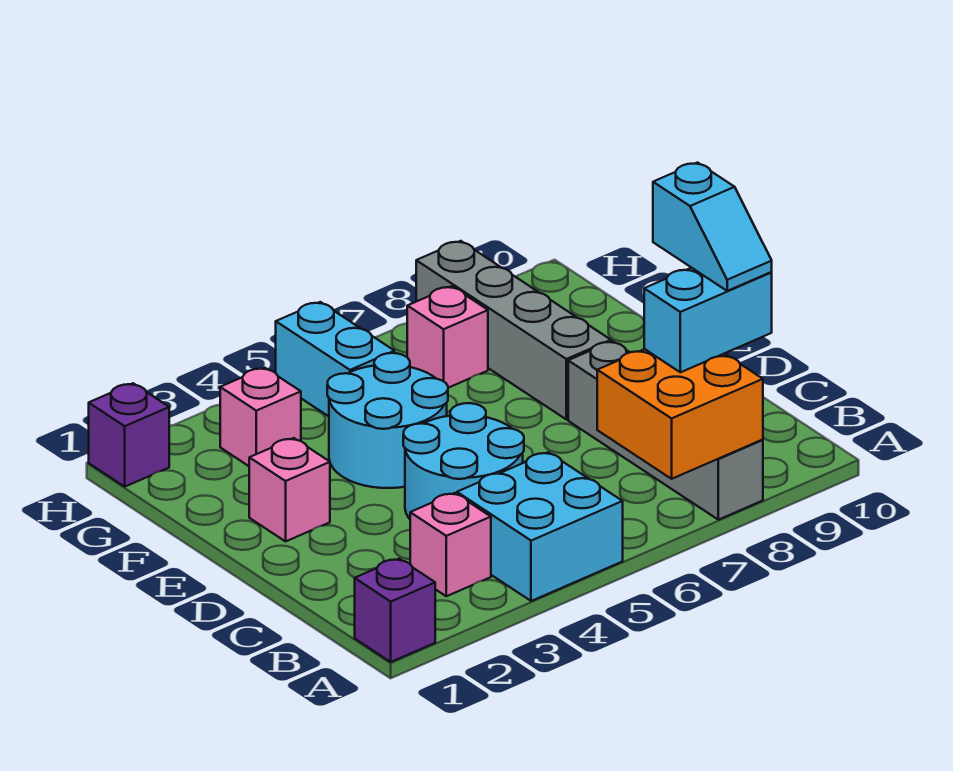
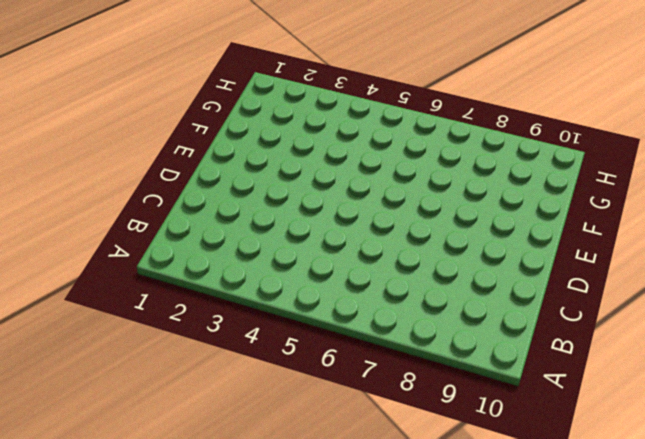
none -> purple brick A1 level 1
none -> cyan brick A4:B5 level 1
none -> grey brick A8:D8 level 1

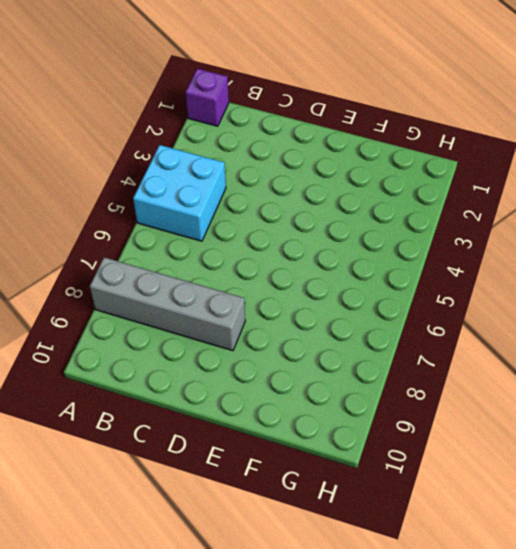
none -> pink brick B3 level 1
none -> cyan round brick C4:D5 level 1
none -> pink brick E2 level 1

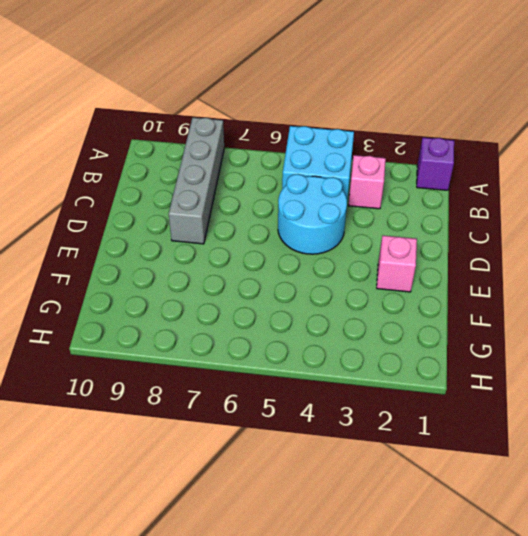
none -> cyan round brick E4:F5 level 1
none -> grey brick E8:H8 level 1
none -> pink brick G3 level 1

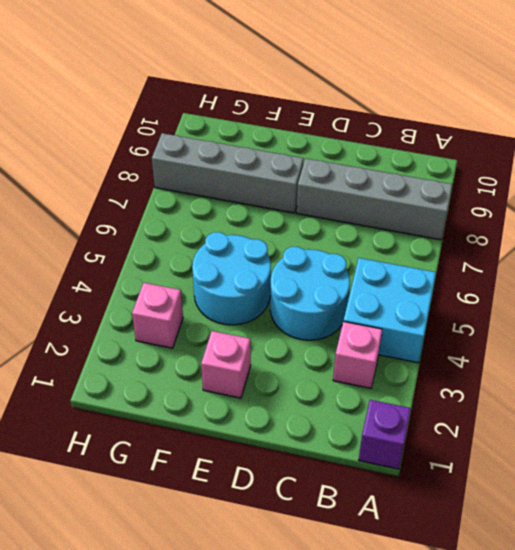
none -> cyan brick G5:H5 level 1
none -> pink brick G7 level 1
none -> purple brick H1 level 1

